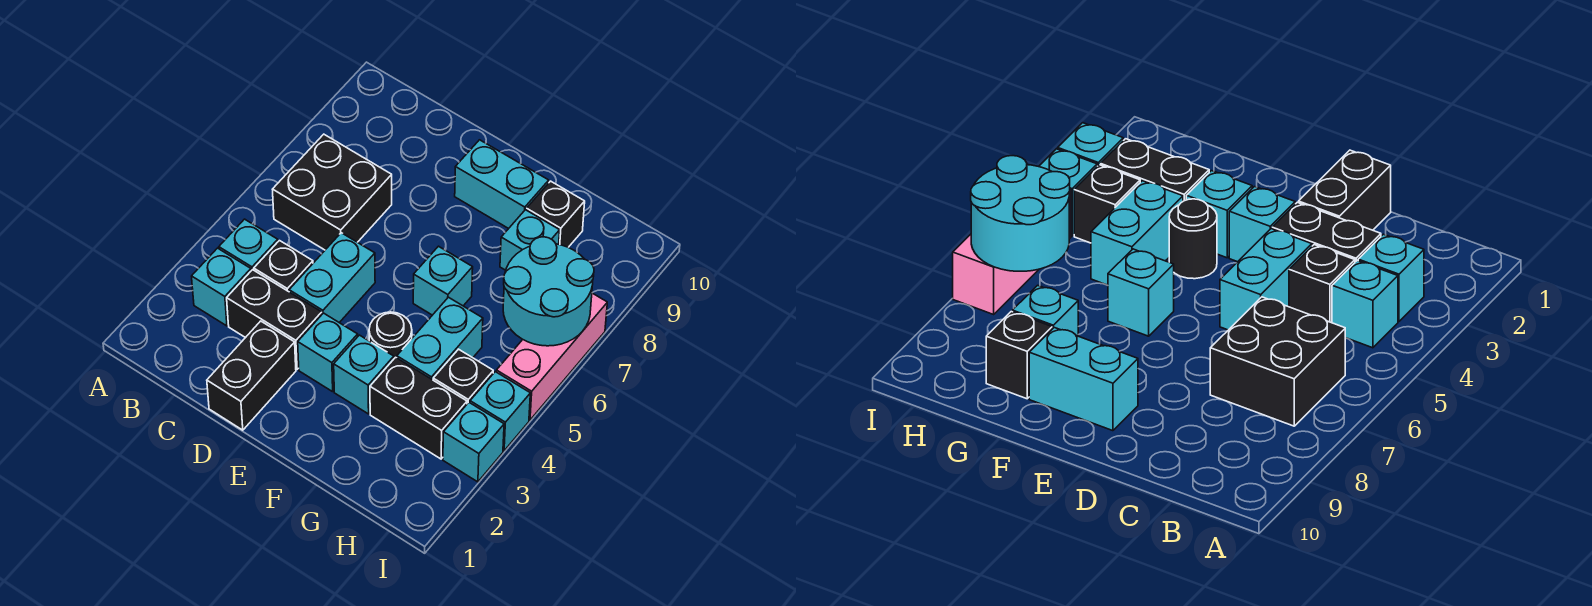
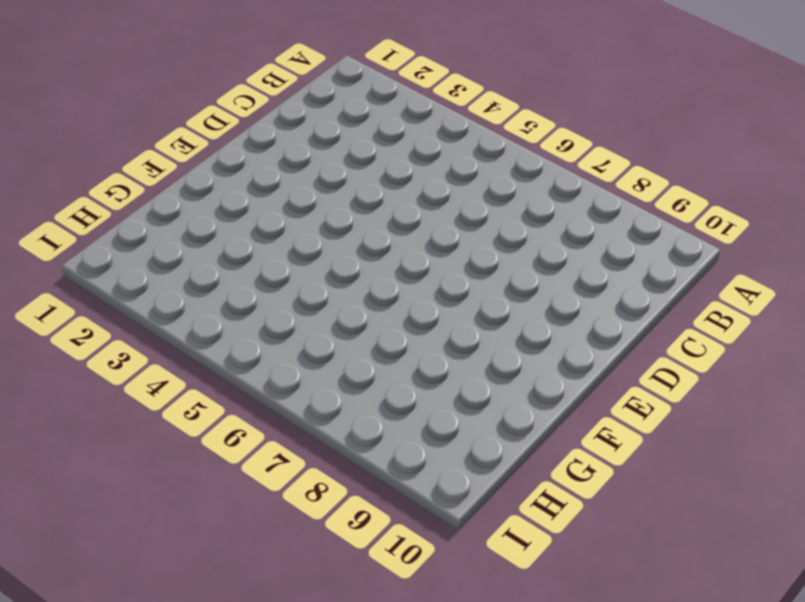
none -> cyan brick B3 level 1
none -> cyan brick B4 level 1
none -> black brick B6:C7 level 1

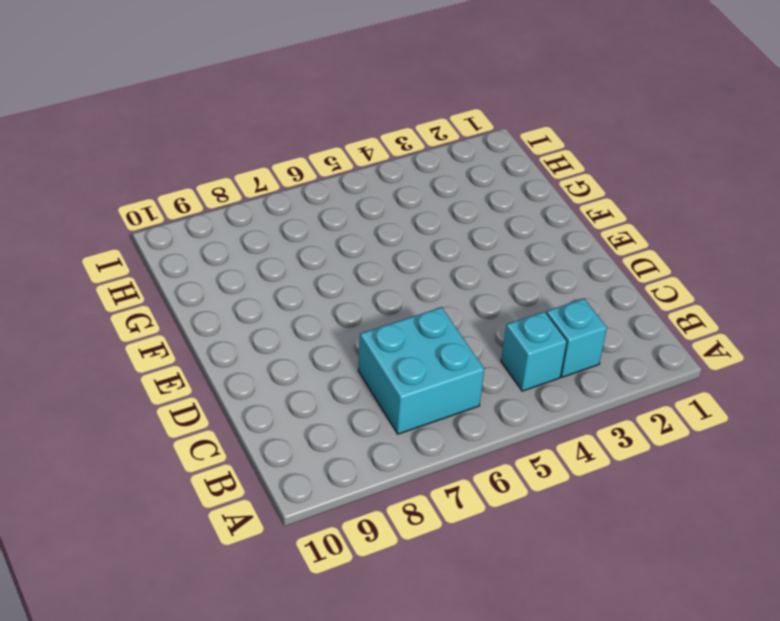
cyan brick B6:C7 level 1 -> black brick B6:C7 level 1
none -> black brick C3:D3 level 1
none -> black brick C4 level 1
none -> black brick D1:D2 level 1

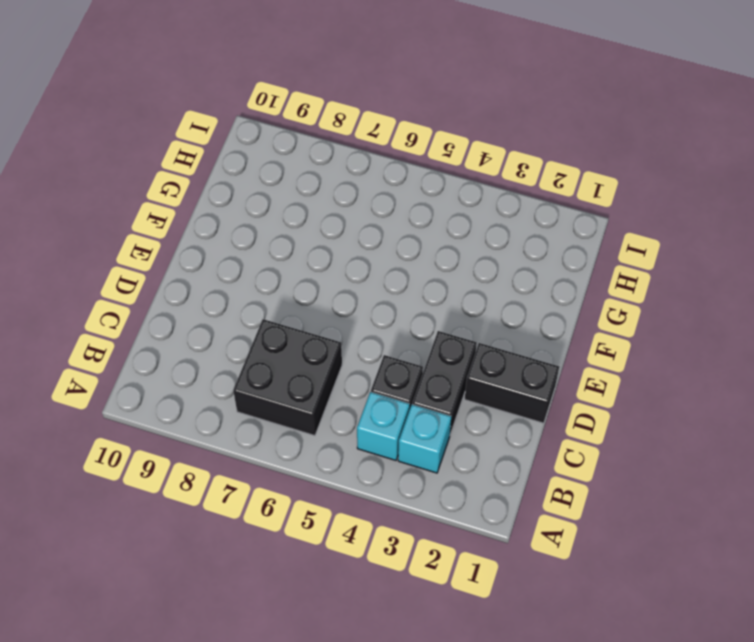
none -> cyan brick D4:D5 level 1
none -> cyan brick E3 level 1
none -> cyan brick E9:F9 level 1

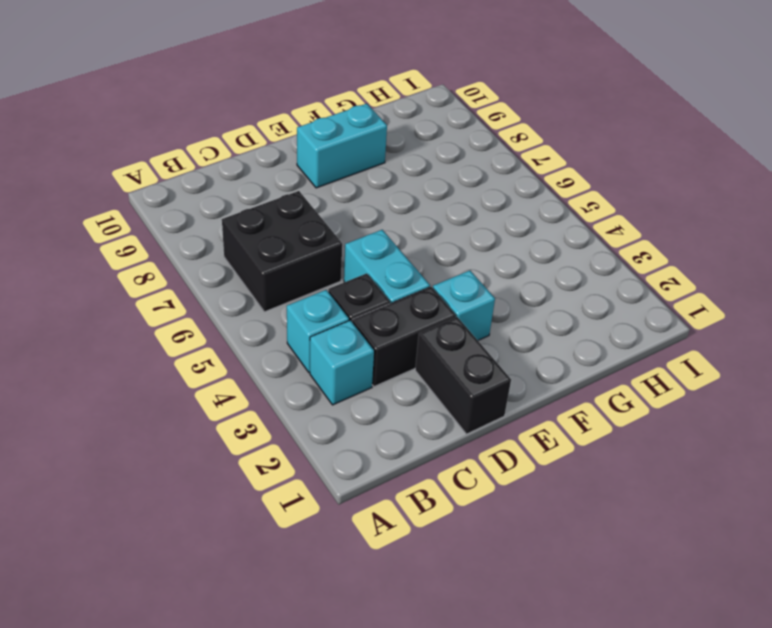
none -> cyan brick F3 level 1
none -> black round brick F4 level 1
none -> cyan brick F6 level 1

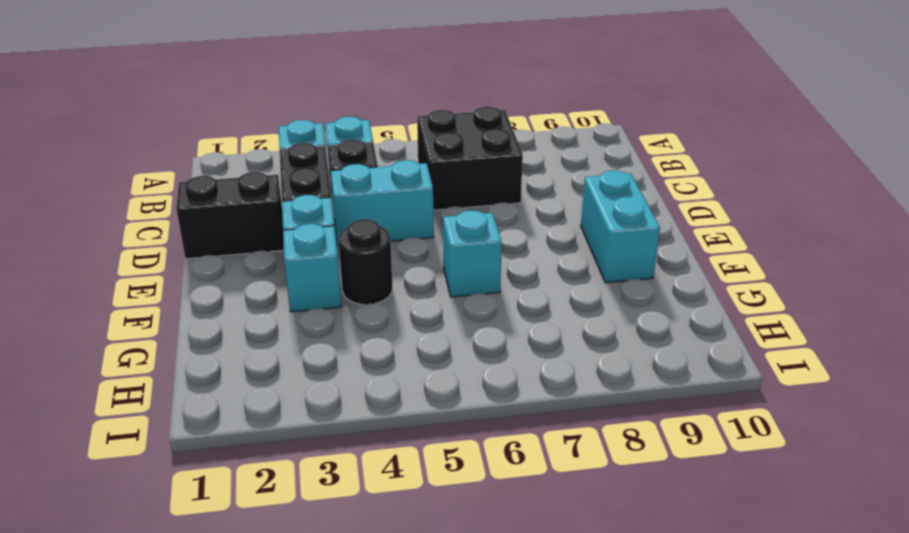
none -> black brick G3:H3 level 1
none -> cyan brick G4:G5 level 1
none -> cyan brick G8 level 1

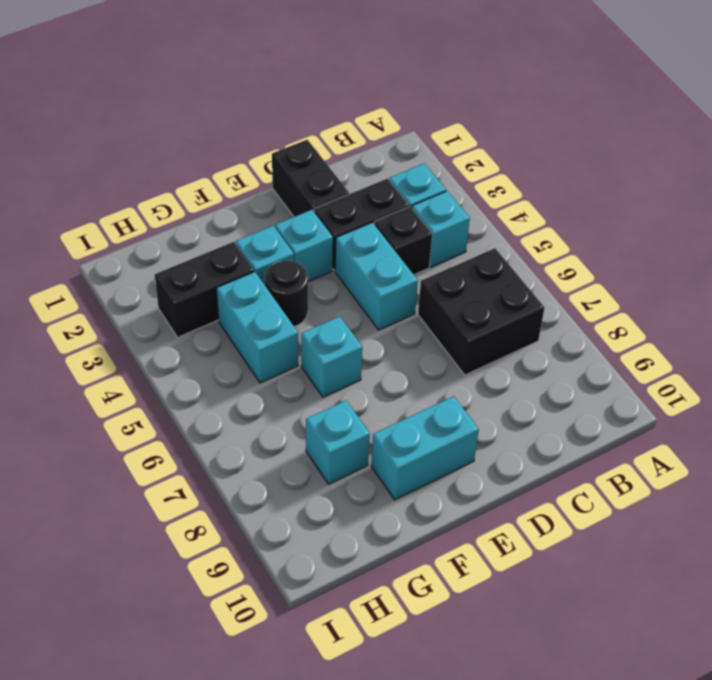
none -> black brick G9 level 1
none -> black brick H4 level 1
none -> cyan brick I3 level 1

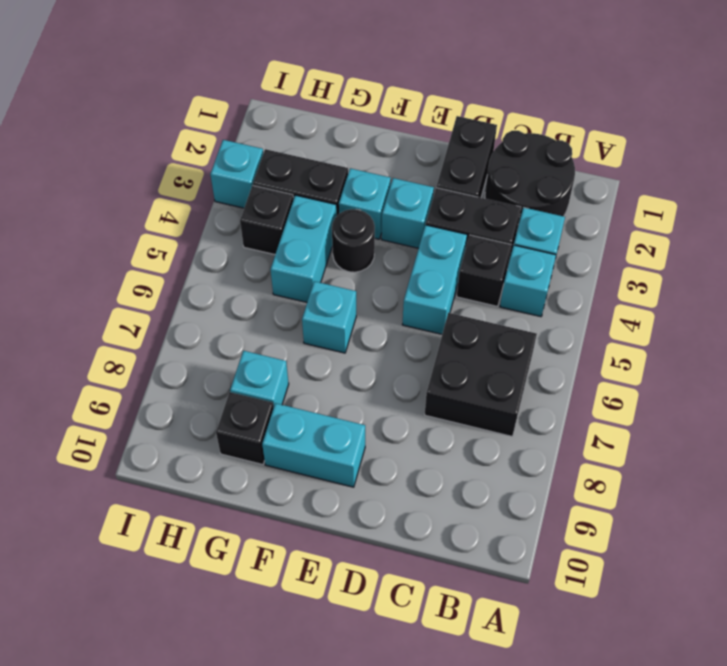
black round brick B1:C2 level 1 -> none
none -> cyan brick I4 level 1
none -> pink brick I5:I7 level 1
none -> cyan round brick H6:I7 level 2

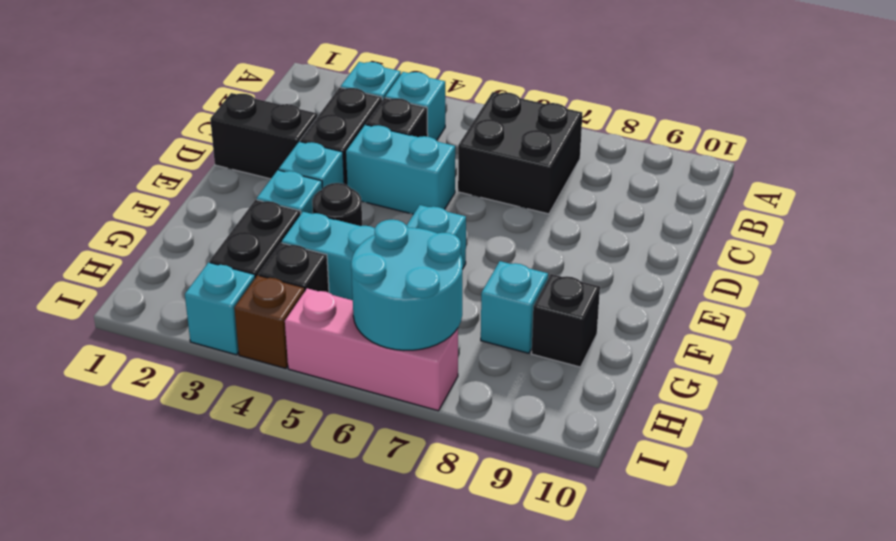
brown brick I4 level 1 -> cyan brick I4 level 1
none -> cyan brick E9:F9 level 1

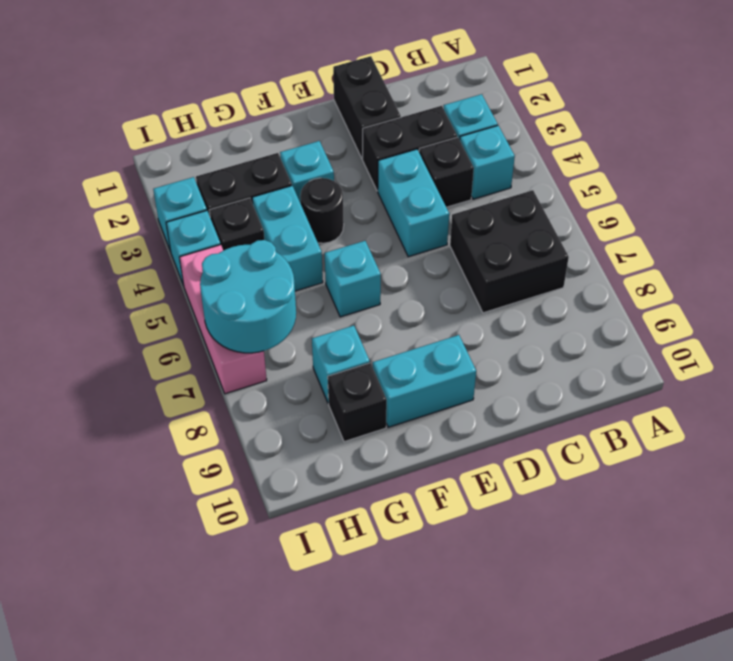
none -> cyan brick E3 level 1

